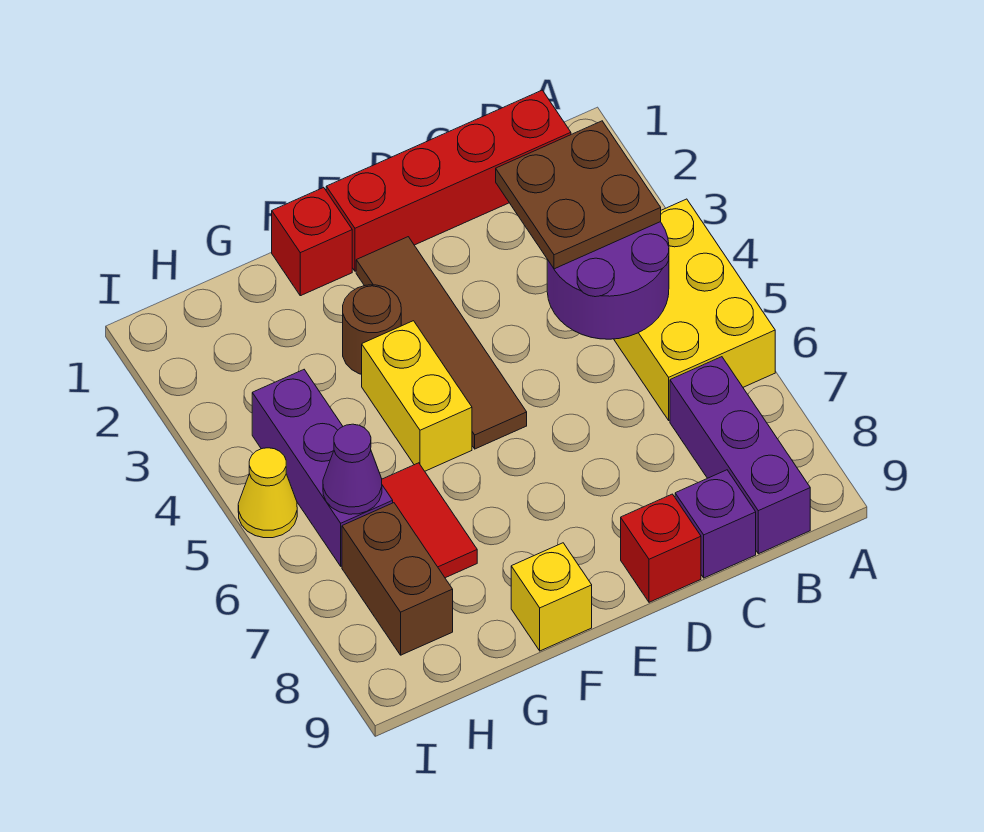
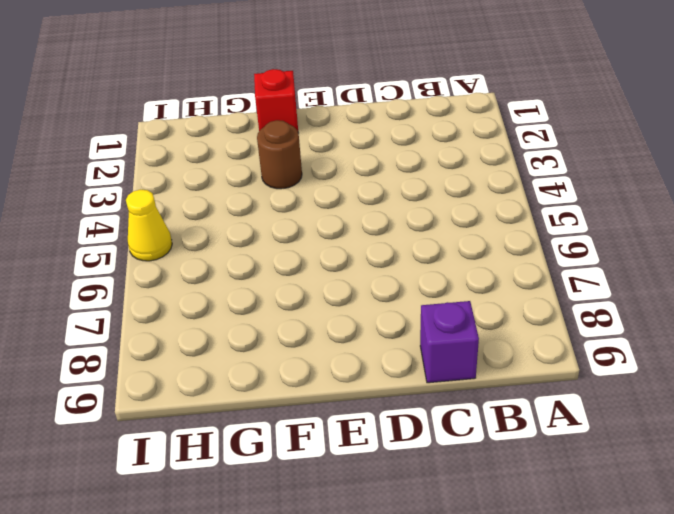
none -> yellow brick A4:B6 level 1
none -> red brick B1:E1 level 1
none -> purple brick B7:B9 level 1

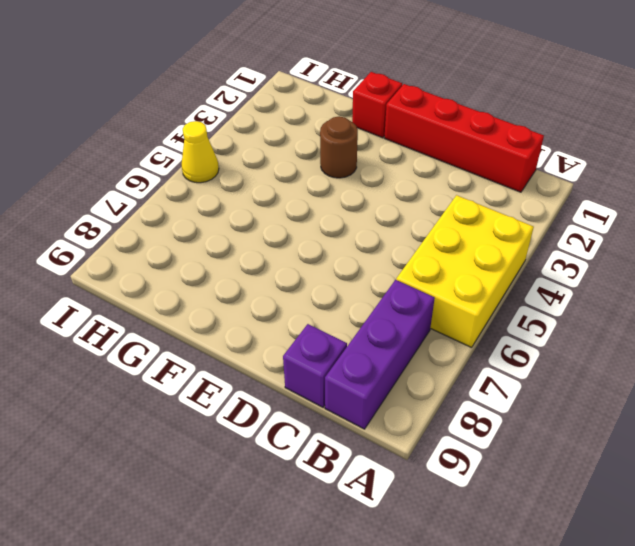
none -> red brick D9 level 1
none -> brown tile E2:E5 level 1
none -> yellow brick F4:F5 level 1

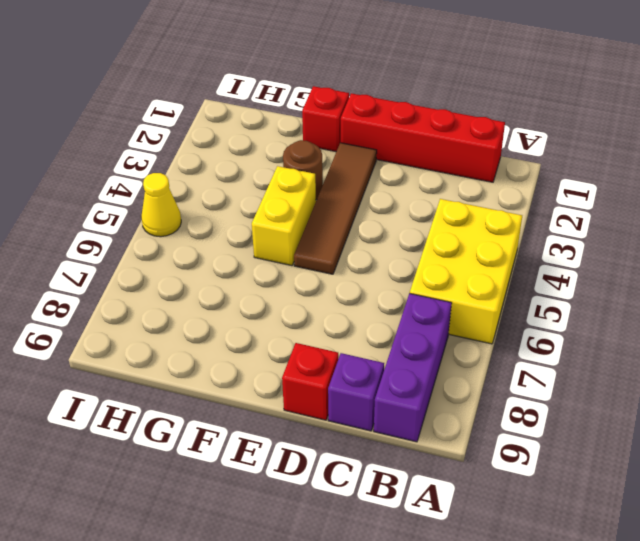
none -> yellow brick F9 level 1
none -> red tile G6:G7 level 1
none -> purple brick H4:H6 level 1

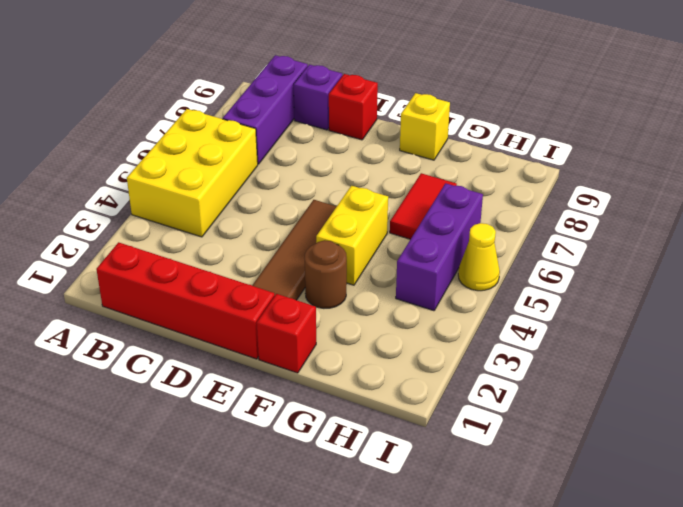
none -> brown brick H7:H8 level 1
none -> purple round brick B4:C5 level 2
none -> purple cone H6 level 2

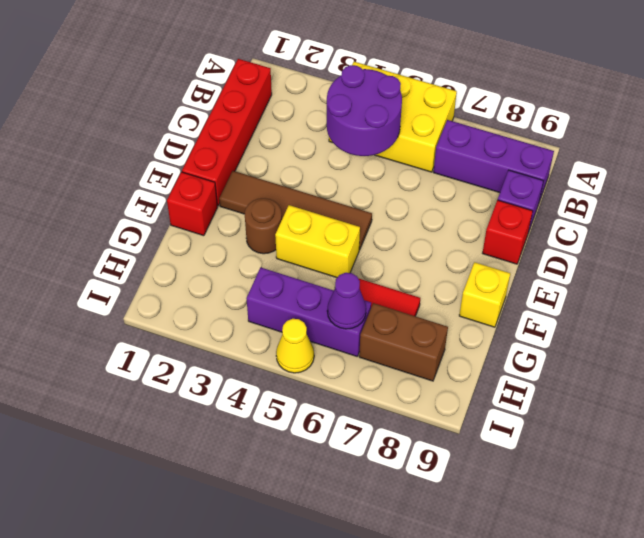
none -> brown plate B3:C4 level 3

